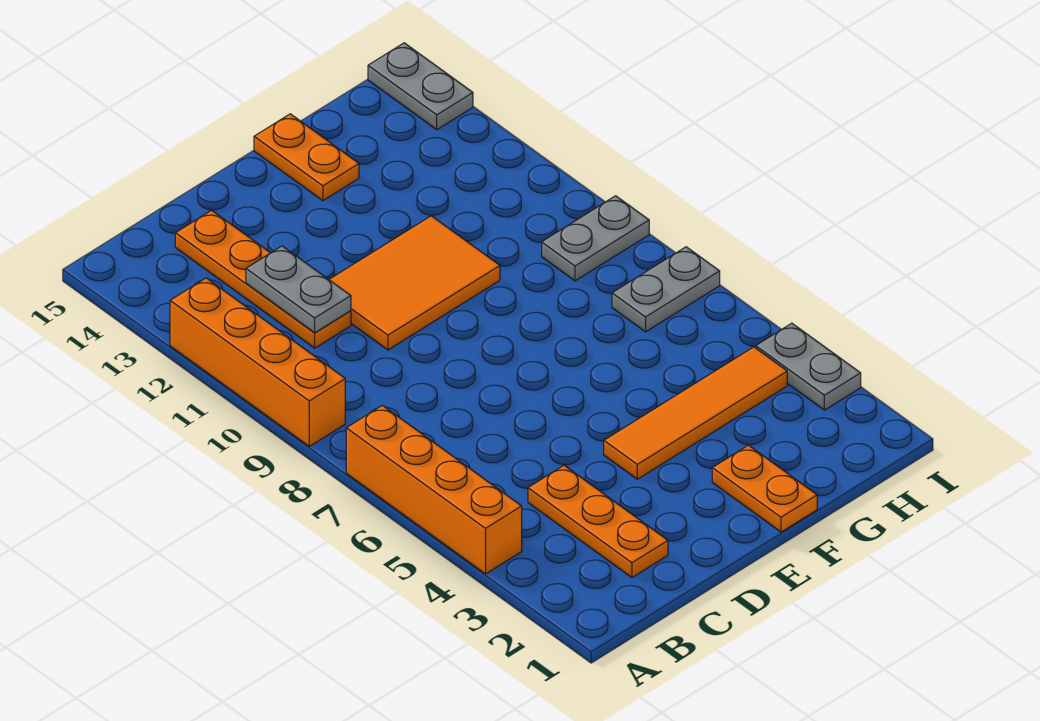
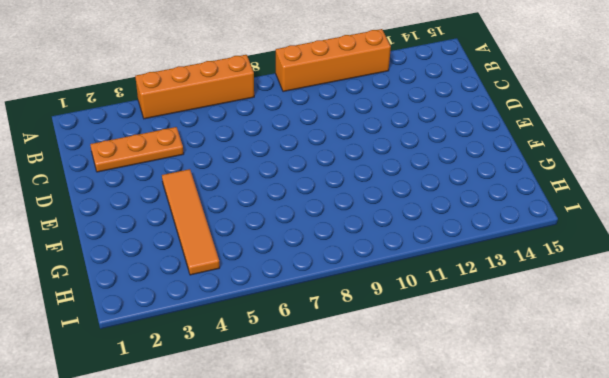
none -> orange plate C11:C14 level 1
none -> orange tile D10:F11 level 1
none -> orange plate F1:F2 level 1

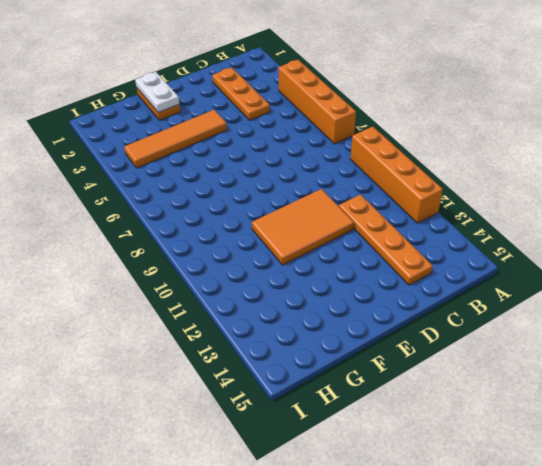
white plate F1:F2 level 2 -> none
none -> orange plate F14:F15 level 1
none -> grey plate H7:I7 level 1
none -> grey plate H9:I9 level 1

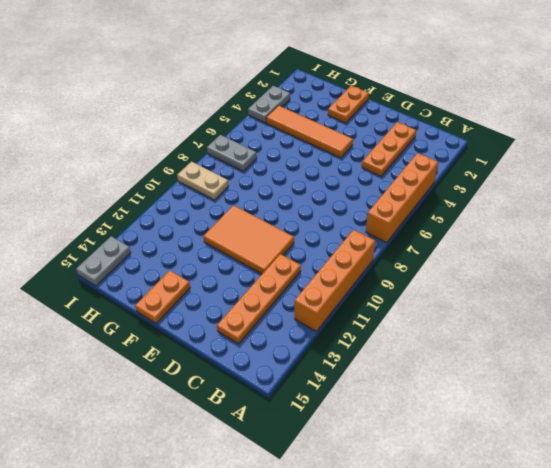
tan plate H9:I9 level 1 -> grey plate H9:I9 level 1
none -> grey plate C11:C12 level 2

